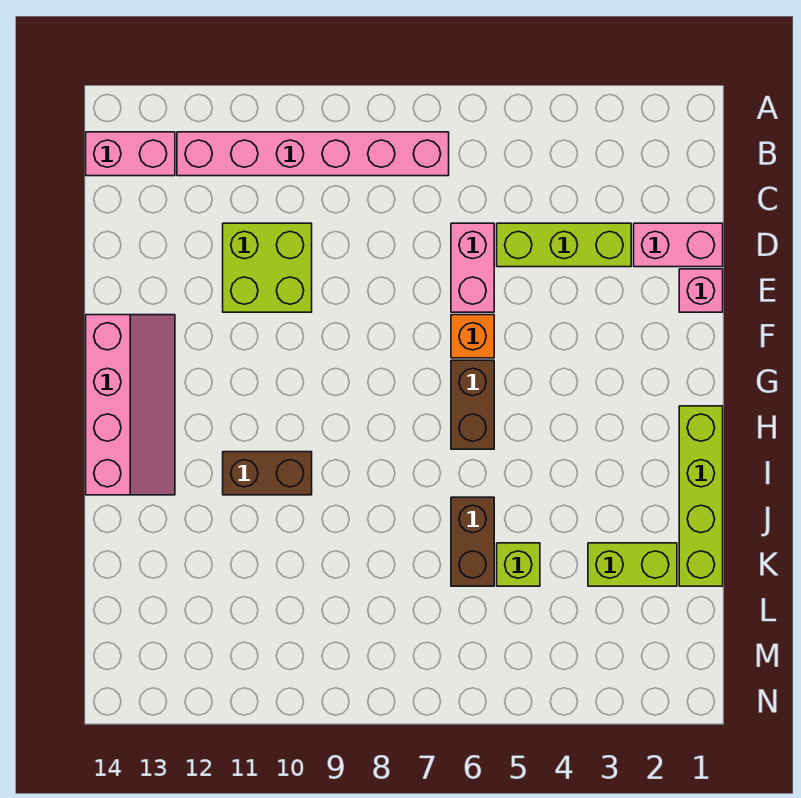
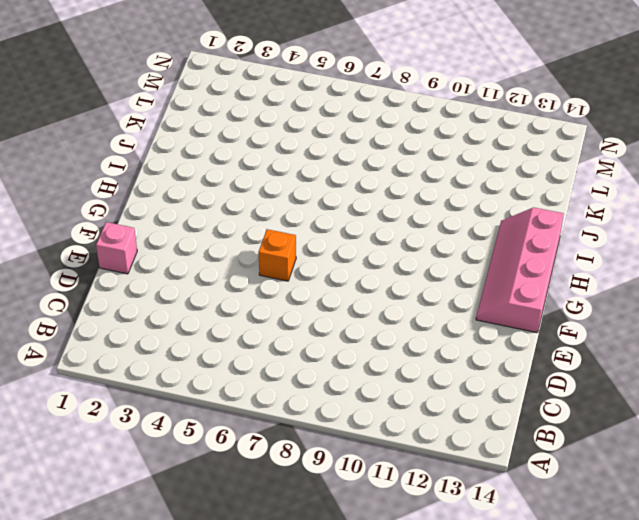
none -> pink brick B7:B12 level 1
none -> pink brick B13:B14 level 1
none -> pink brick D1:D2 level 1

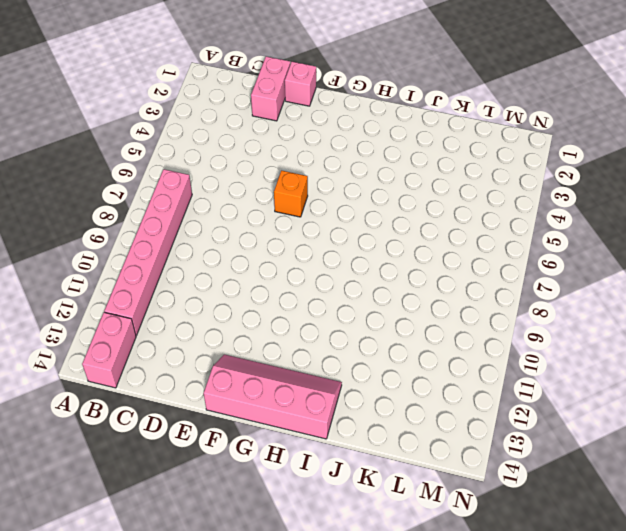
none -> lime brick D3:D5 level 1
none -> pink brick D6:E6 level 1
none -> lime brick D10:E11 level 1

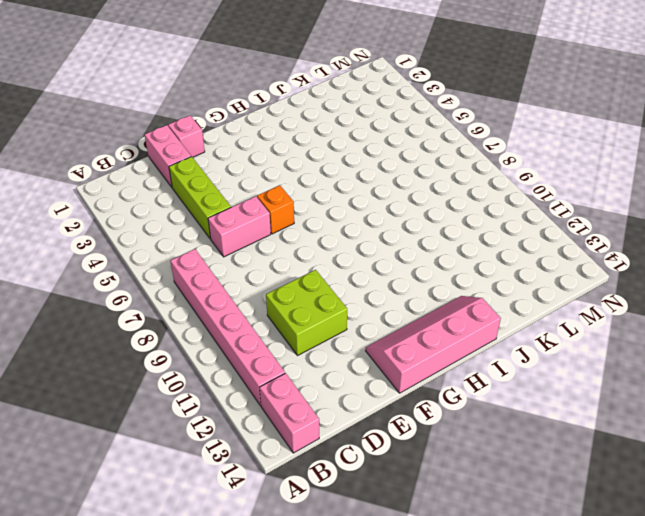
none -> brown brick G6:H6 level 1
none -> lime brick H1:K1 level 1
none -> brown brick I10:I11 level 1

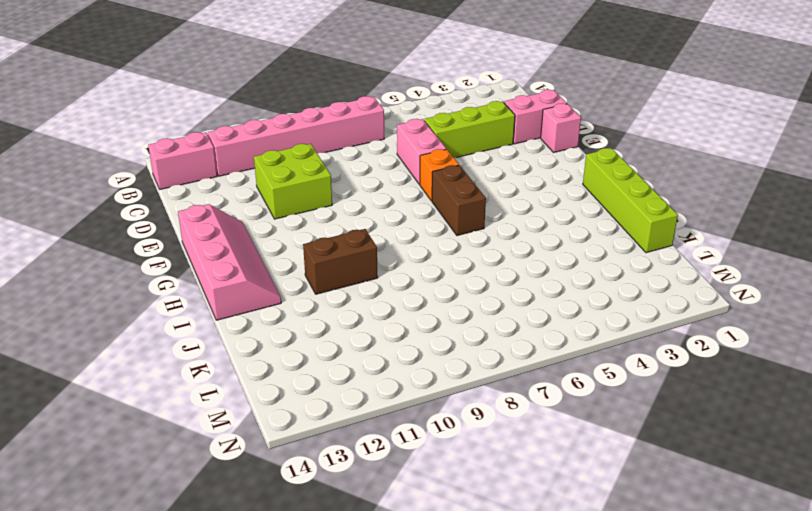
none -> brown brick J6:K6 level 1
none -> lime brick K2:K3 level 1
none -> lime brick K5 level 1

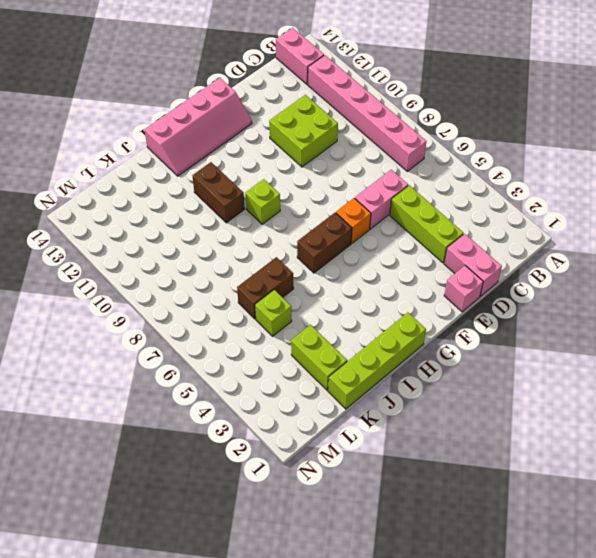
lime brick H9 level 1 -> none

